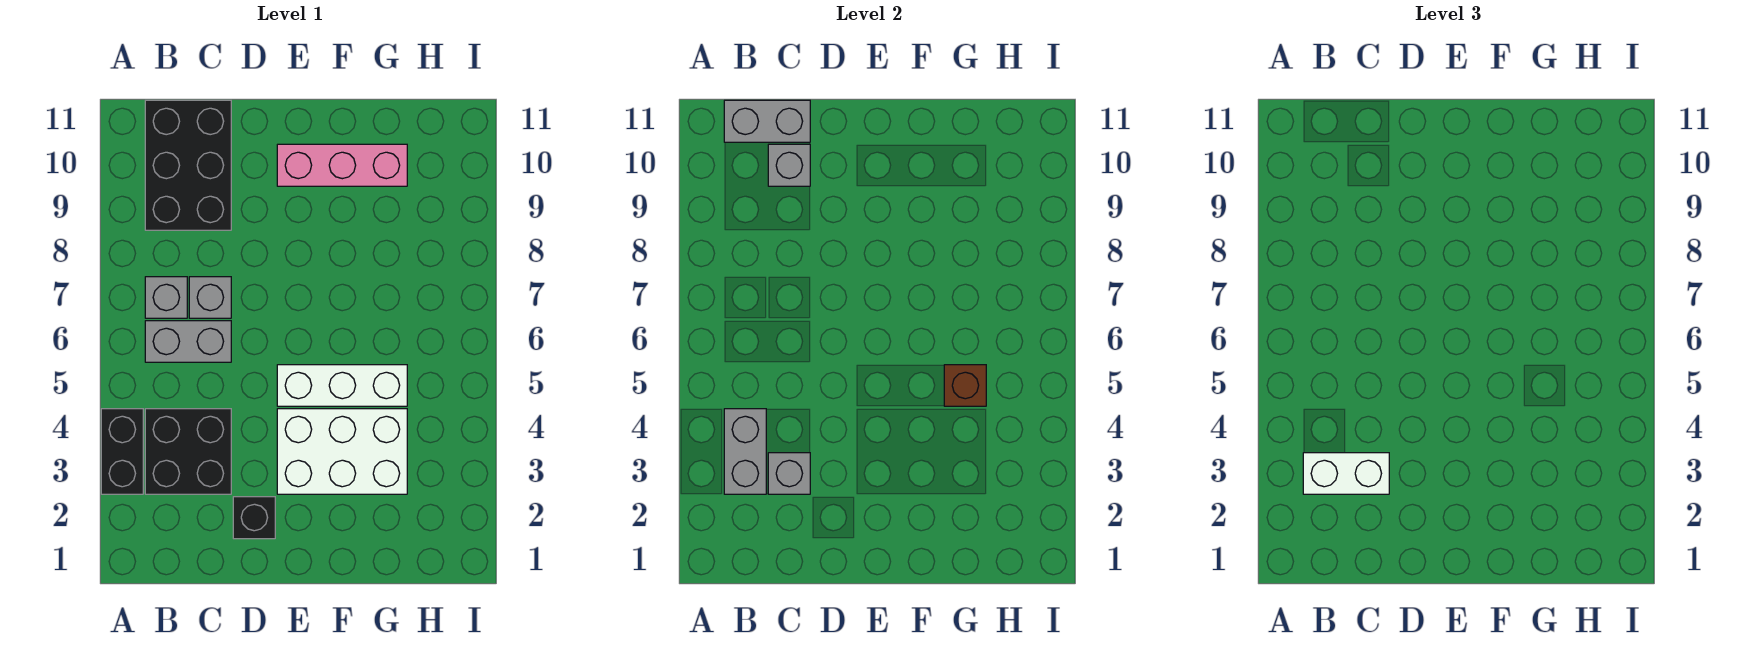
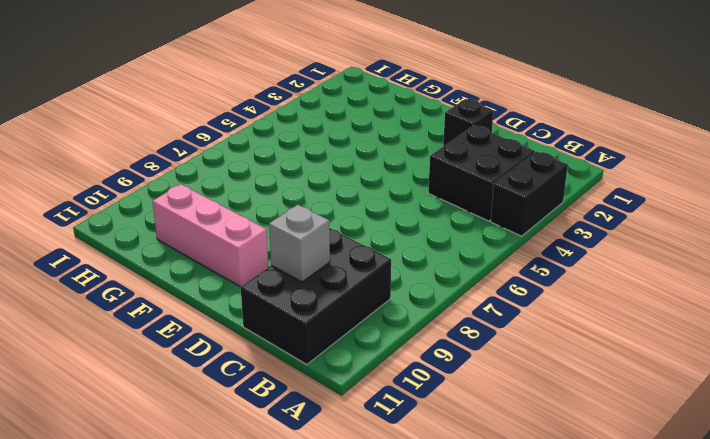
none -> grey brick B6:C6 level 1
none -> grey brick B7 level 1
none -> grey brick C7 level 1

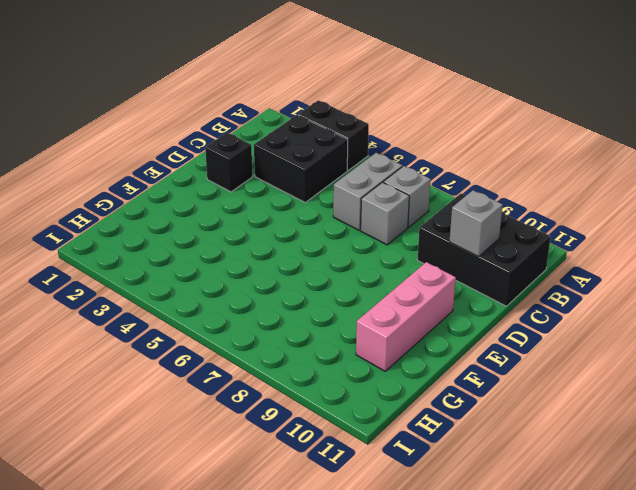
none -> white brick E3:G4 level 1
none -> white brick E5:G5 level 1
none -> grey brick B3:B4 level 2

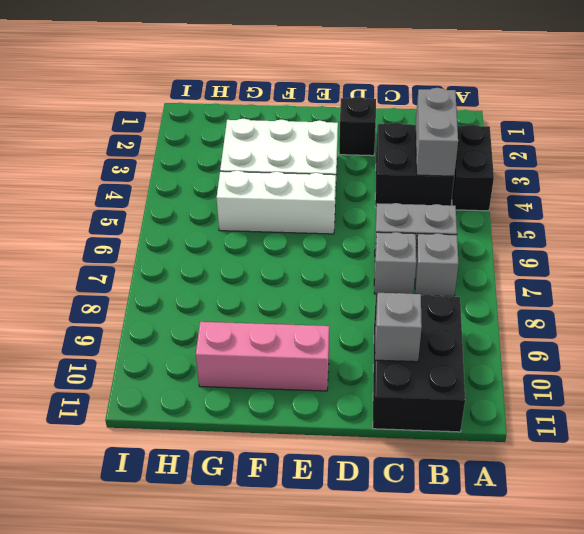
none -> grey brick B11:C11 level 2
none -> grey brick C3 level 2
none -> brown brick G5 level 2

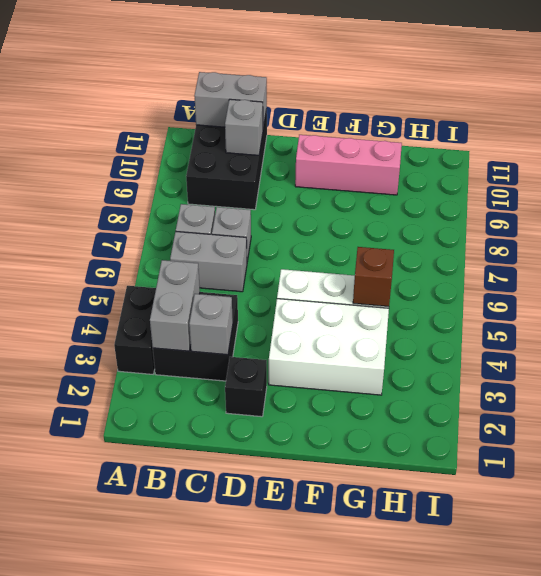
none -> white brick B3:C3 level 3

